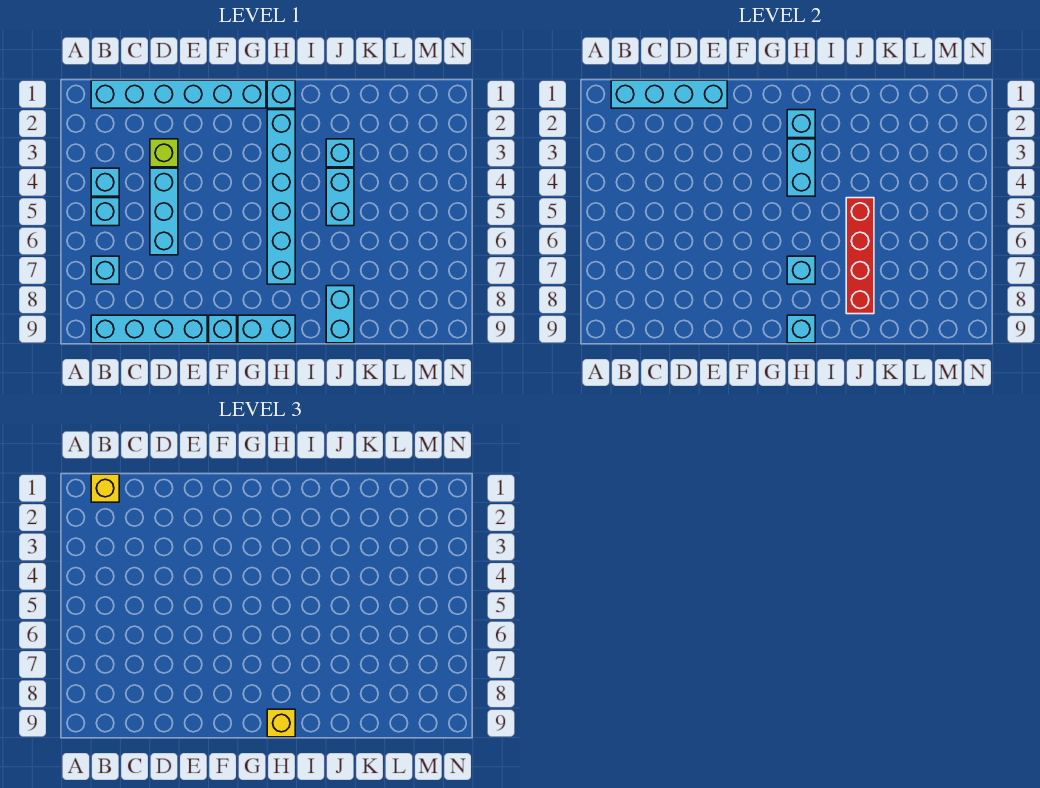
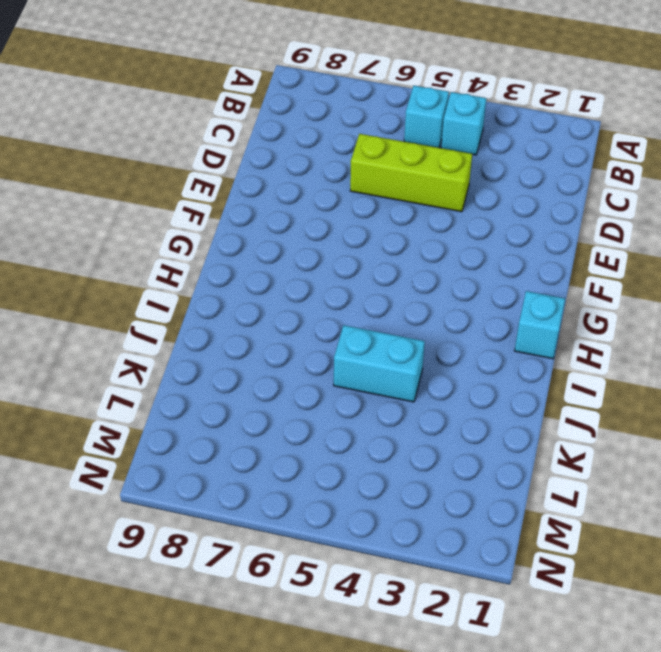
lime brick D4:D6 level 1 -> cyan brick D4:D6 level 1
none -> cyan brick B1:G1 level 1
none -> cyan brick B7 level 1
none -> cyan brick B9:E9 level 1

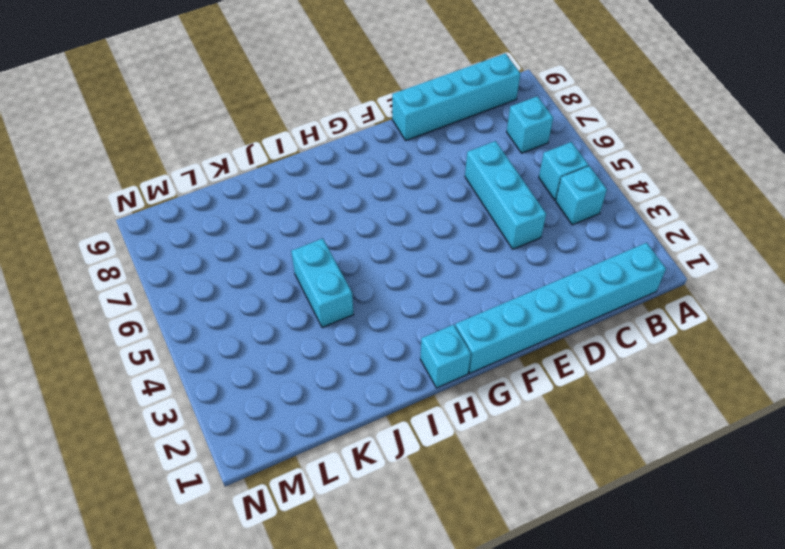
none -> lime brick D3 level 1
none -> cyan brick F9 level 1
none -> cyan brick G9:H9 level 1

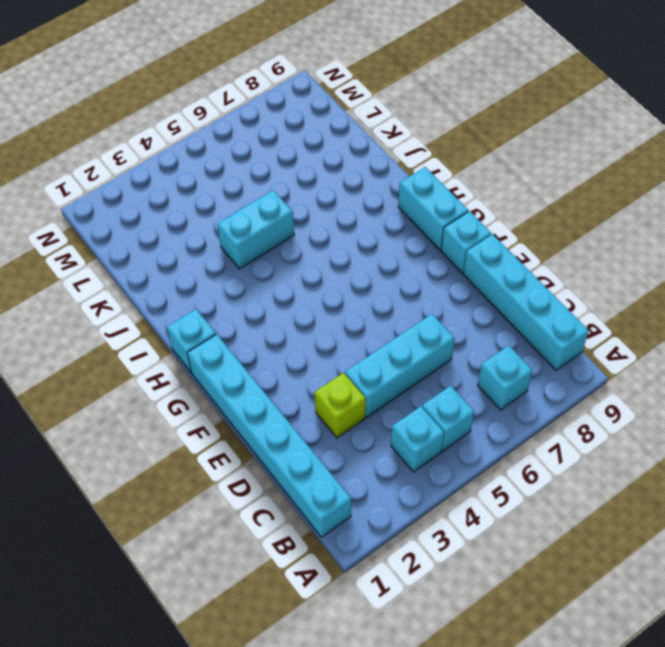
none -> cyan brick H2:H7 level 1
none -> cyan brick J3 level 1
none -> cyan brick J8:J9 level 1

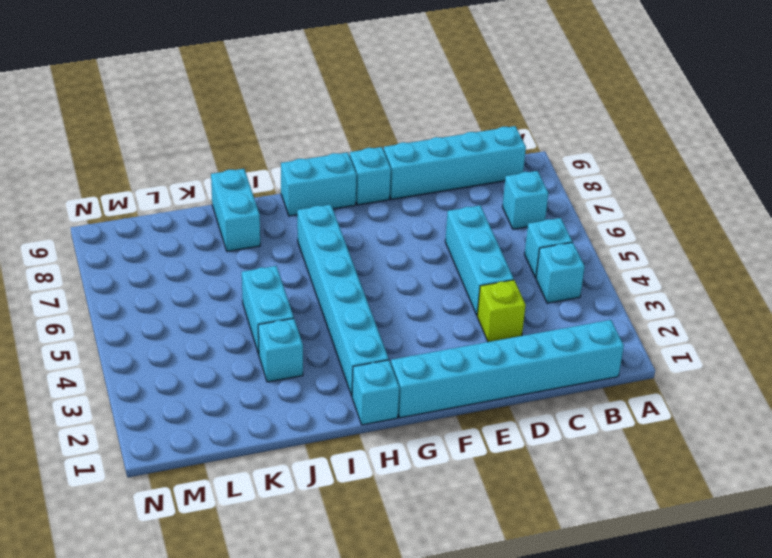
none -> cyan brick B1:E1 level 2
none -> cyan brick H2 level 2
none -> cyan brick H3:H4 level 2

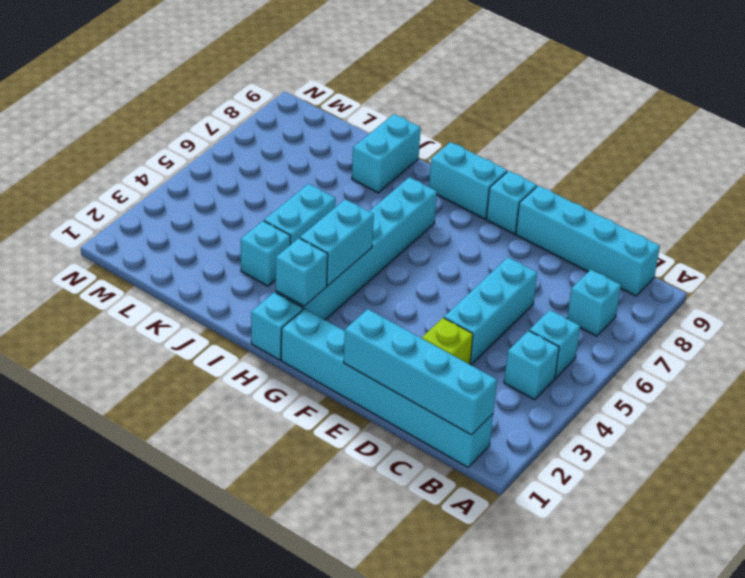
none -> cyan brick H7 level 2
none -> cyan brick H9 level 2
none -> red brick J5:J8 level 2

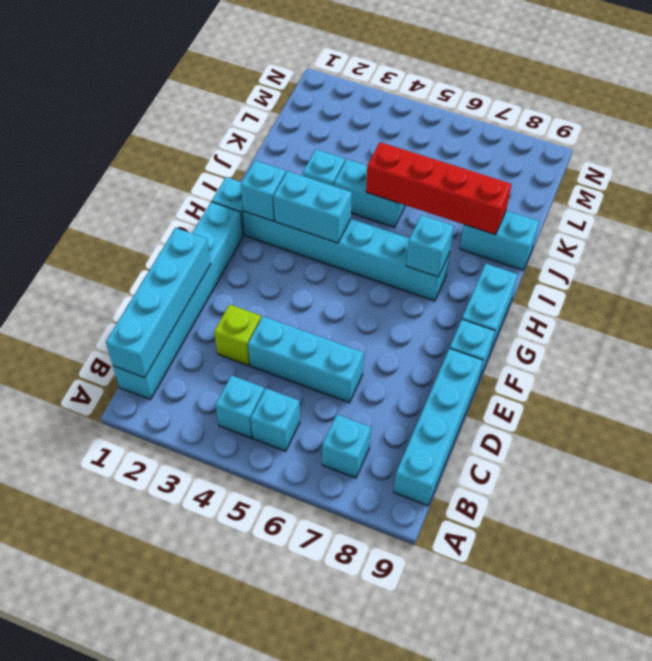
none -> cyan brick H9 level 2
none -> yellow brick B1 level 3
none -> yellow brick H9 level 3

